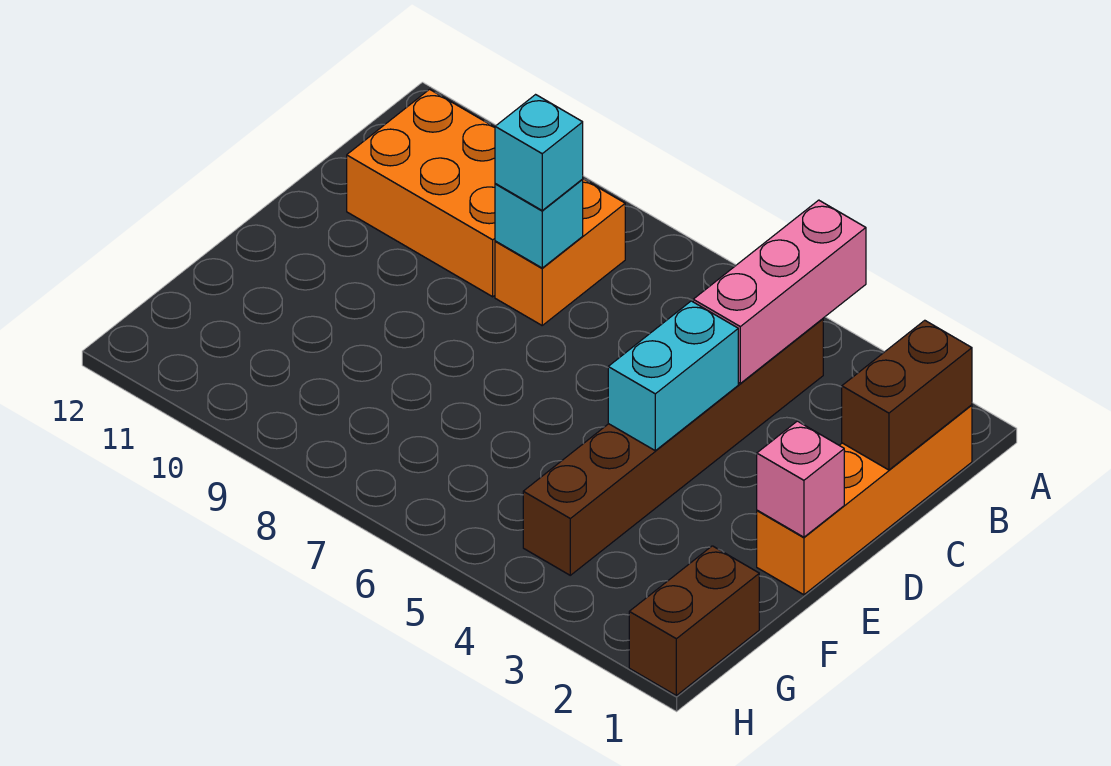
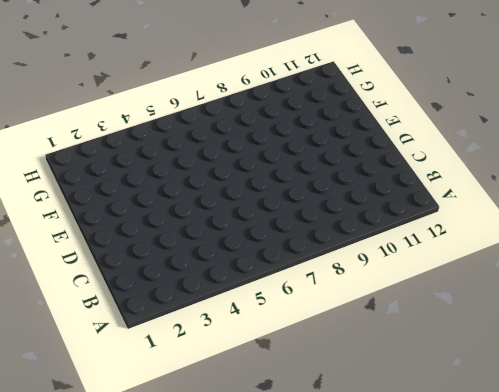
none -> orange brick B1:E1 level 1
none -> brown brick B4:G4 level 1

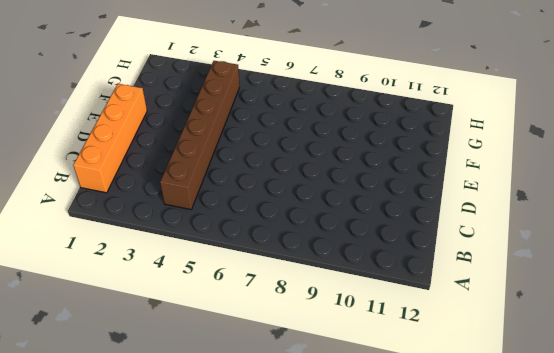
none -> orange brick B8:C8 level 1
none -> orange brick B9:C11 level 1

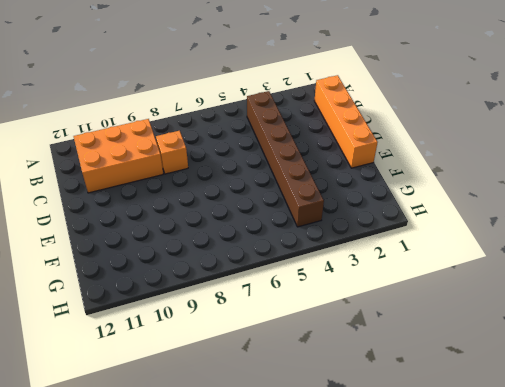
orange brick C8 level 1 -> orange brick B8:C8 level 1
none -> brown brick G1:H1 level 1
none -> pink brick A4:C4 level 2

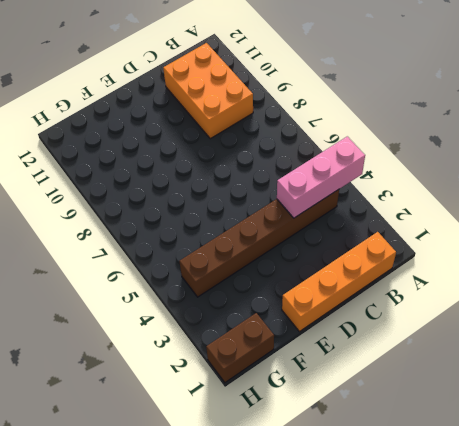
none -> orange brick B8:C8 level 1
none -> brown brick B1:C1 level 2

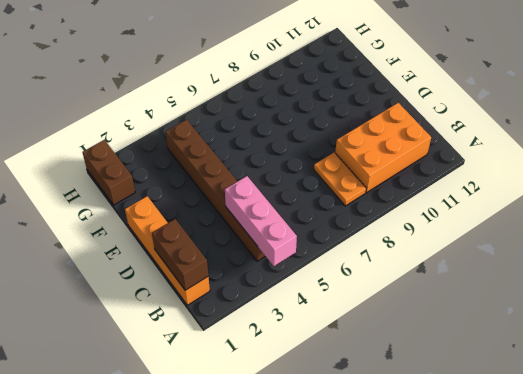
orange plate B8:C8 level 1 -> orange brick B8:C8 level 1
none -> cyan brick C8 level 2
none -> cyan brick D4:E4 level 2

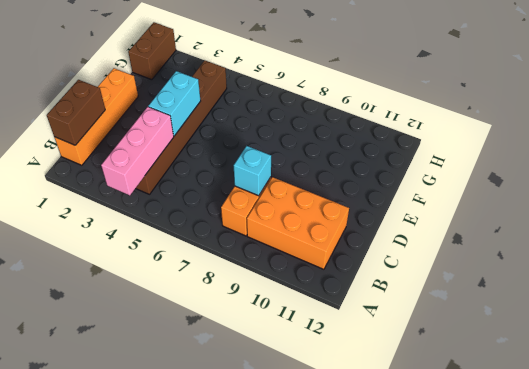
none -> pink brick E1 level 2
none -> cyan brick C8 level 3

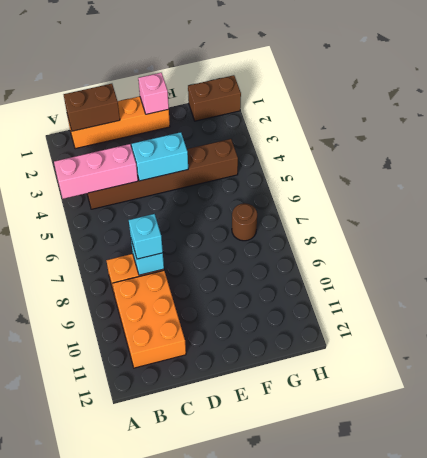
brown round brick G7 level 1 -> none

